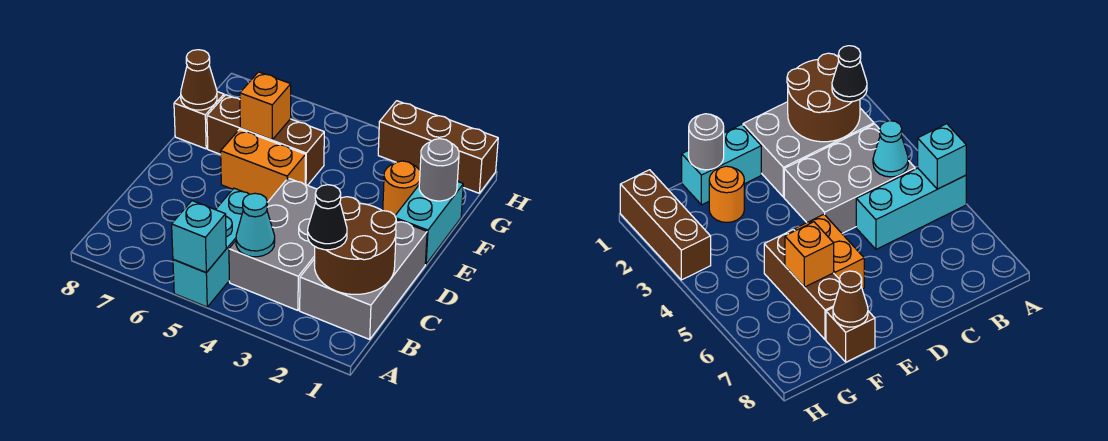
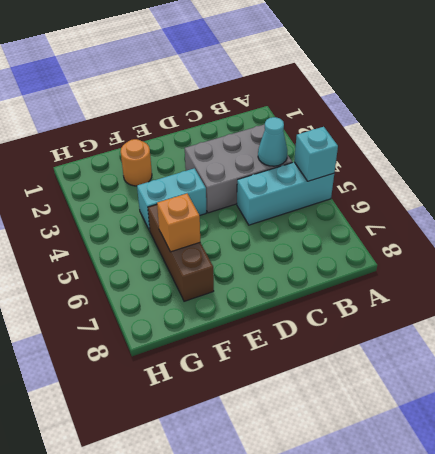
cyan brick E4:F4 level 1 -> cyan brick E1:F1 level 1
none -> grey brick B1:D2 level 1
none -> orange brick E5:E6 level 1
none -> brown brick F8 level 1

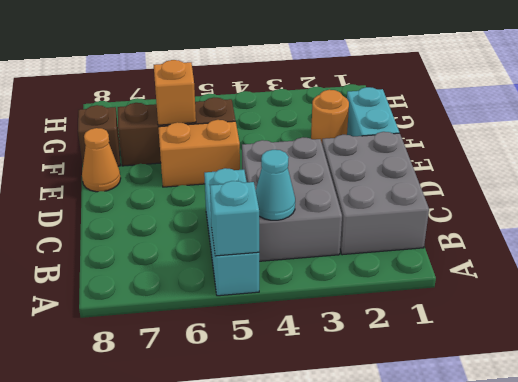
orange cone E8 level 1 -> none
none -> brown brick H1:H3 level 1
none -> brown round brick B1:C2 level 2
none -> grey round brick F1 level 2

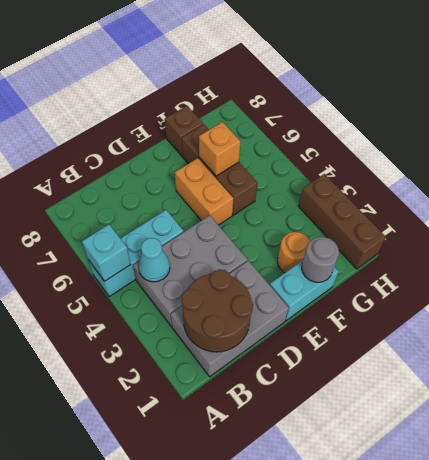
none -> brown cone F8 level 2
none -> black cone B2 level 3

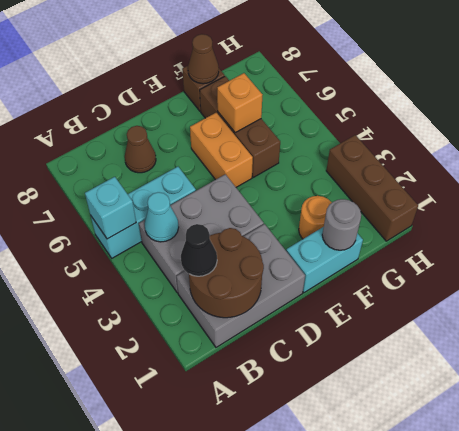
brown cone C7 level 1 -> none

